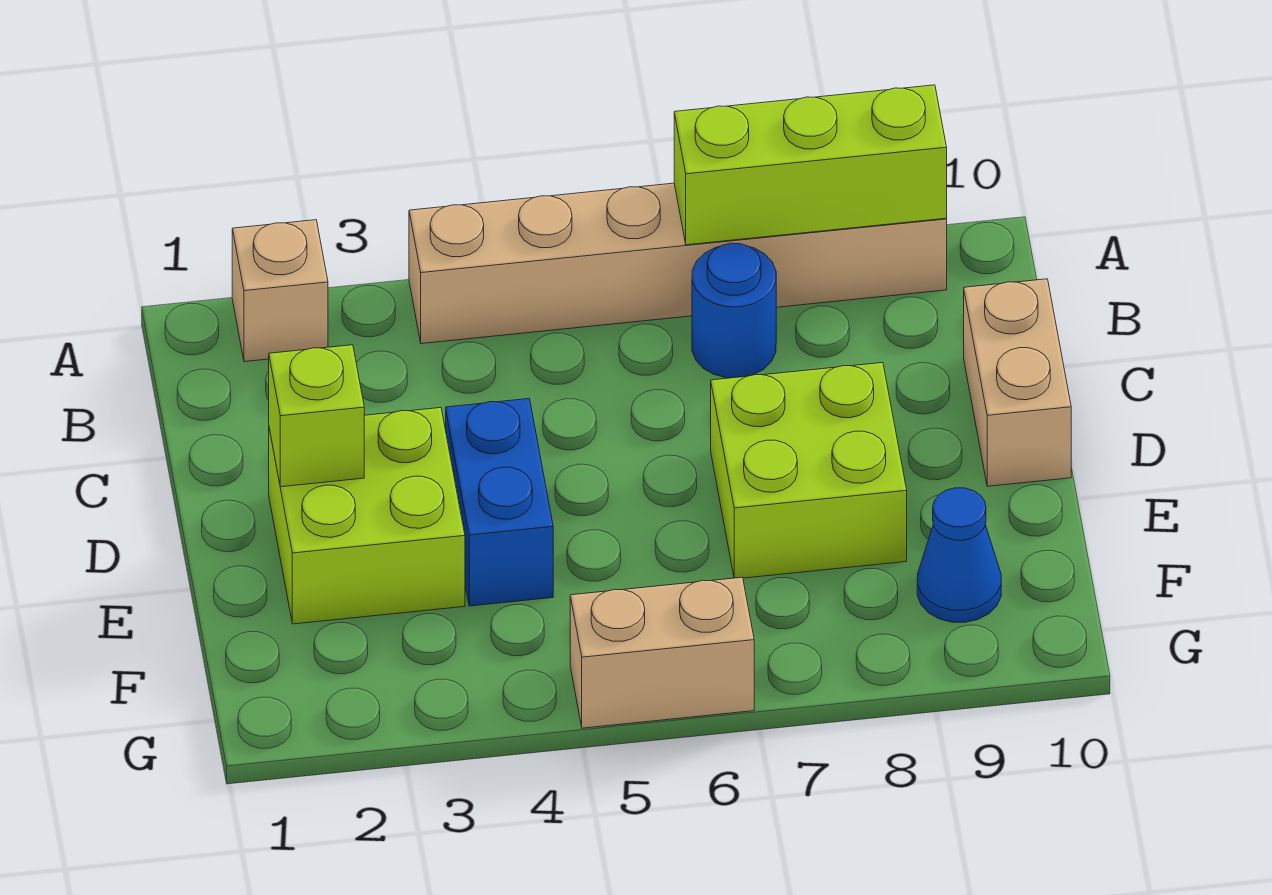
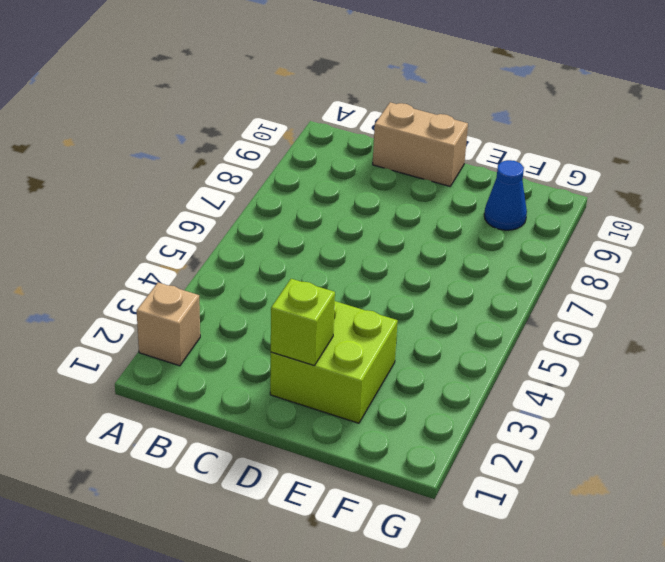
none -> tan brick A4:A9 level 1
none -> blue round brick B7 level 1

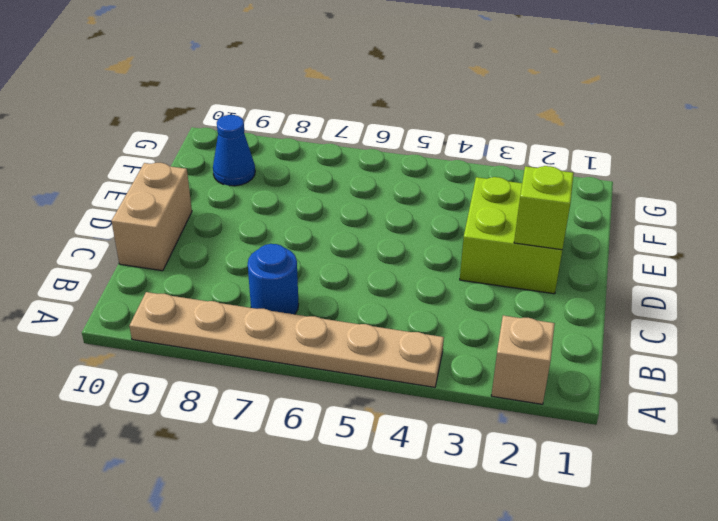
tan plate A4:A9 level 1 -> tan brick A4:A9 level 1
none -> blue brick D4:E4 level 1
none -> lime brick D7:E8 level 1

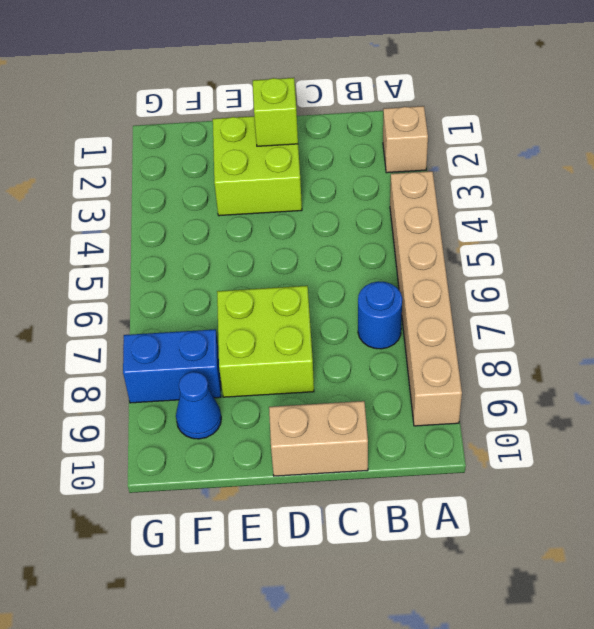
blue brick F8:G8 level 1 -> blue brick D4:E4 level 1
none -> tan brick G5:G6 level 1
none -> lime brick A7:A9 level 2

